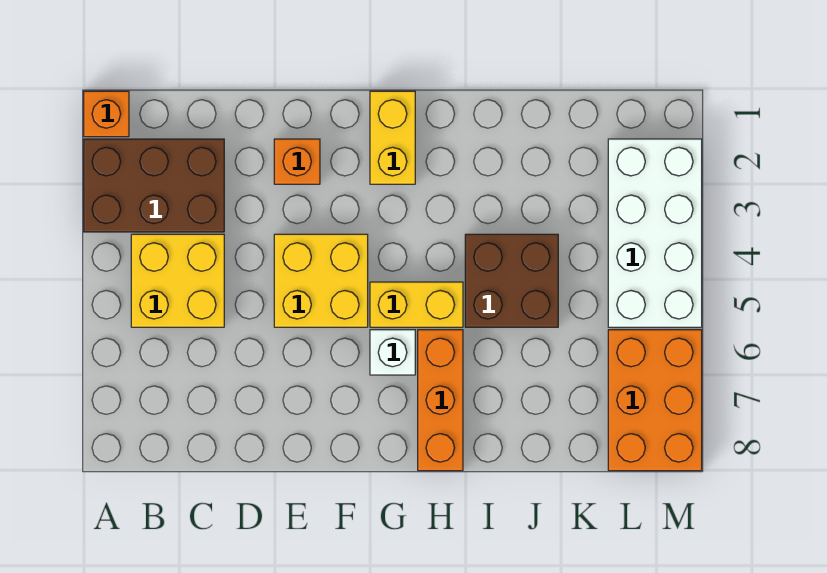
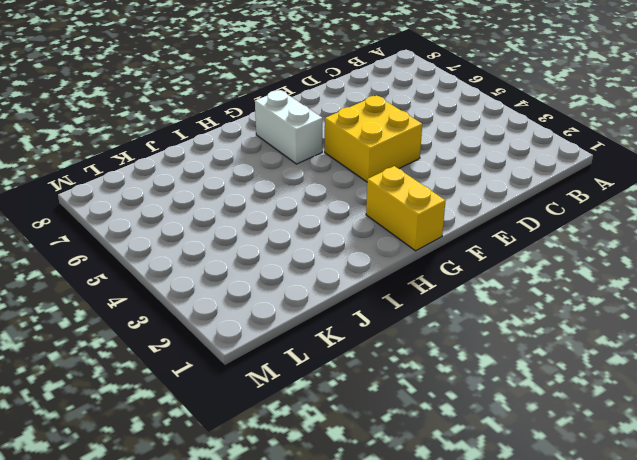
white brick G6:G7 level 1 -> white brick G6 level 1
none -> orange brick A1 level 1
none -> brown brick A2:C3 level 1
none -> yellow brick B4:C5 level 1

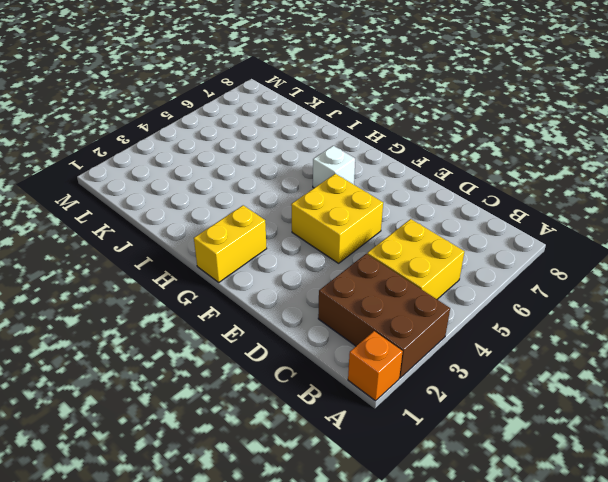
none -> orange brick E2 level 1
none -> yellow brick G5:H5 level 1
none -> orange brick H6:H8 level 1

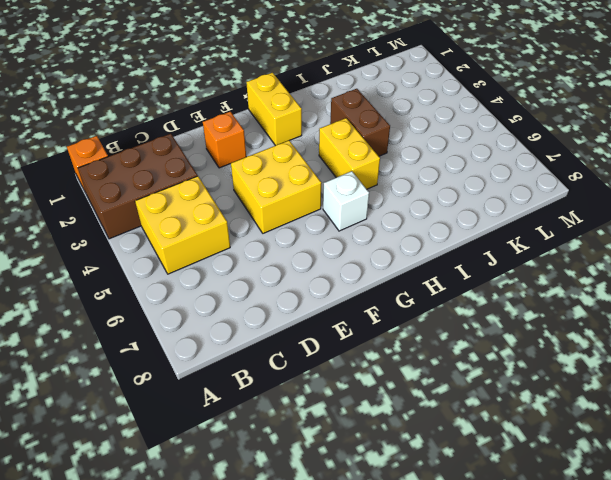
yellow brick H4:H5 level 1 -> yellow brick G5:H5 level 1
brown brick I3:I4 level 1 -> brown brick I4:J5 level 1
none -> orange brick H6:H8 level 1
none -> white brick L2:M5 level 1
none -> orange brick L6:M8 level 1

